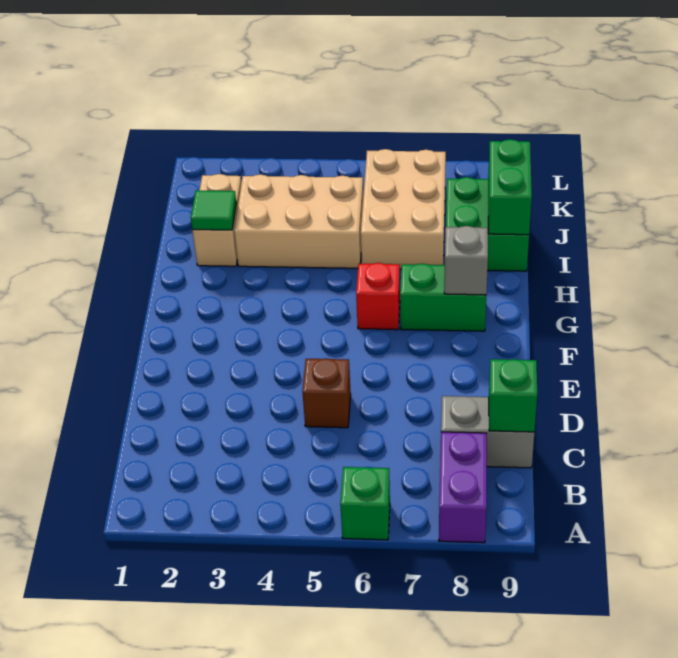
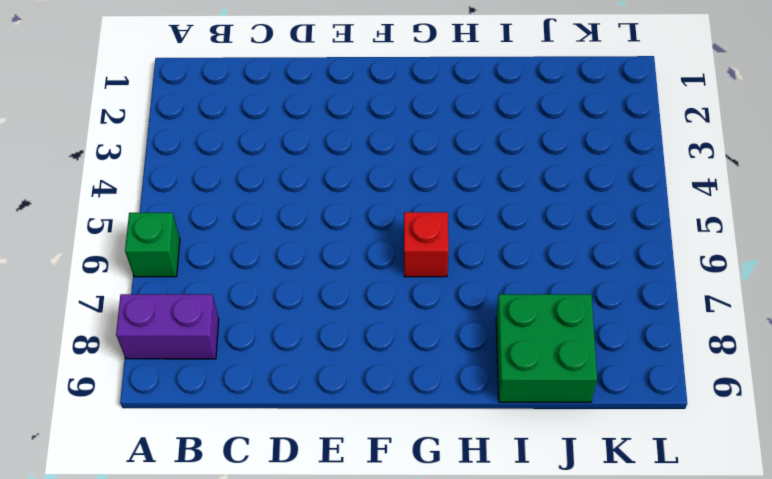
none -> grey brick C8:C9 level 1
none -> brown brick D5 level 1
none -> green brick G7:G8 level 1

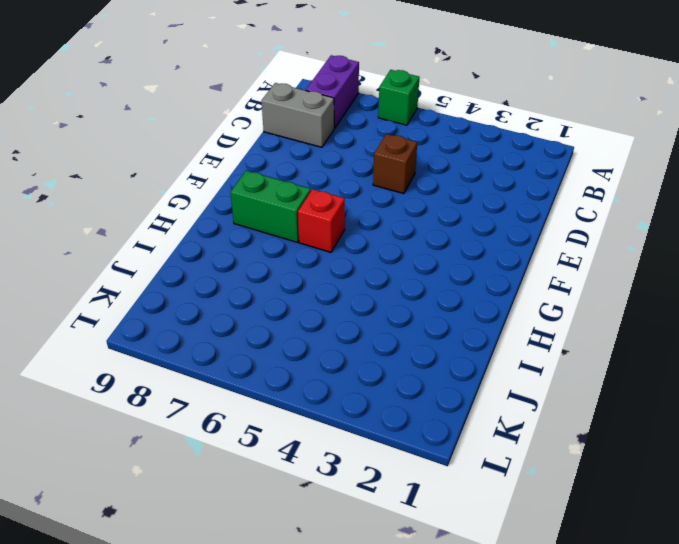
none -> tan brick I2:J2 level 1
none -> tan brick I3:J5 level 1
none -> tan brick I6:K7 level 1

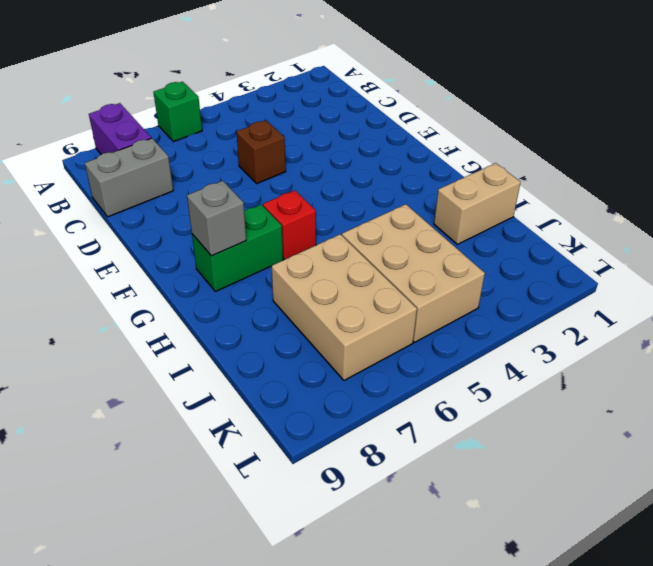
tan brick I1:I2 level 1 -> tan brick I2:J2 level 1
tan brick I4:K5 level 1 -> tan brick I3:J5 level 1
none -> green brick I8:J9 level 1
none -> green brick C9 level 2
none -> green tile I2 level 2

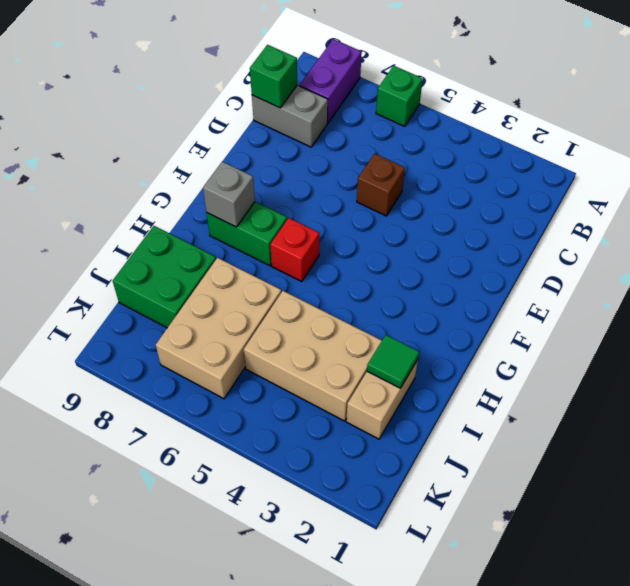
none -> green brick I9:J9 level 2

